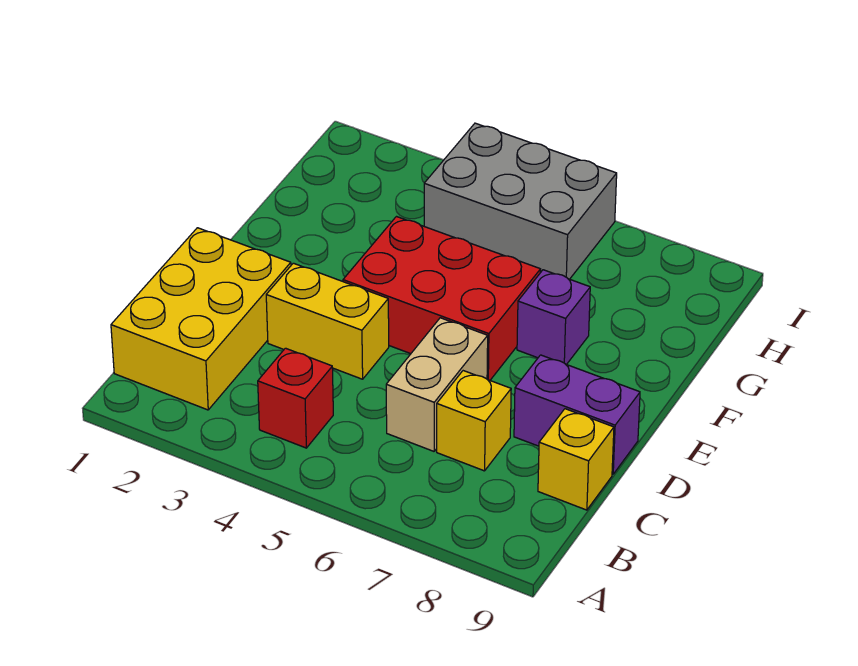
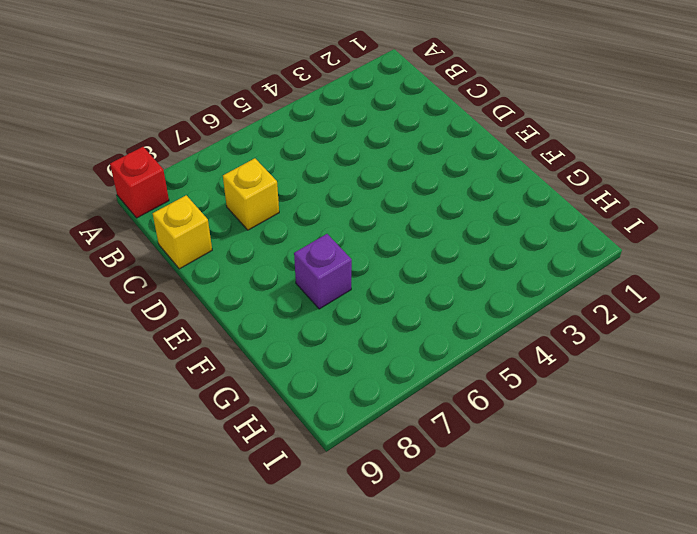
red brick A9 level 1 -> red brick B4 level 1
none -> yellow brick B1:D2 level 1
none -> tan brick C6:D6 level 1

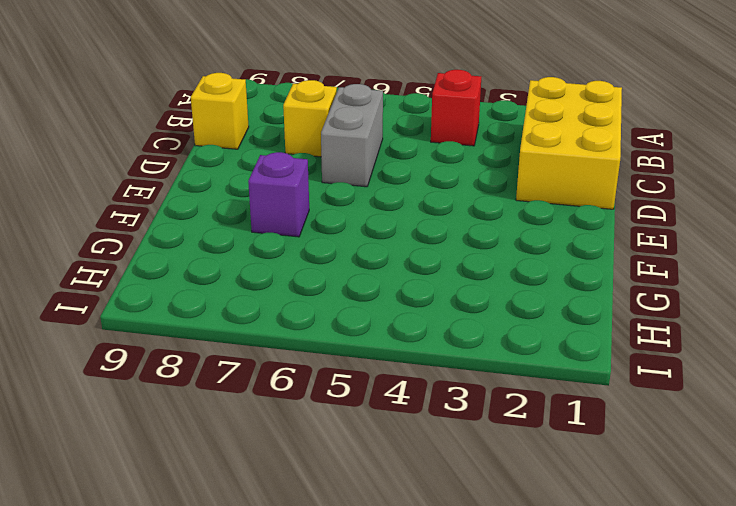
grey brick C6:D6 level 1 -> tan brick C6:D6 level 1
none -> yellow brick D3:D4 level 1
none -> purple brick D8:D9 level 1

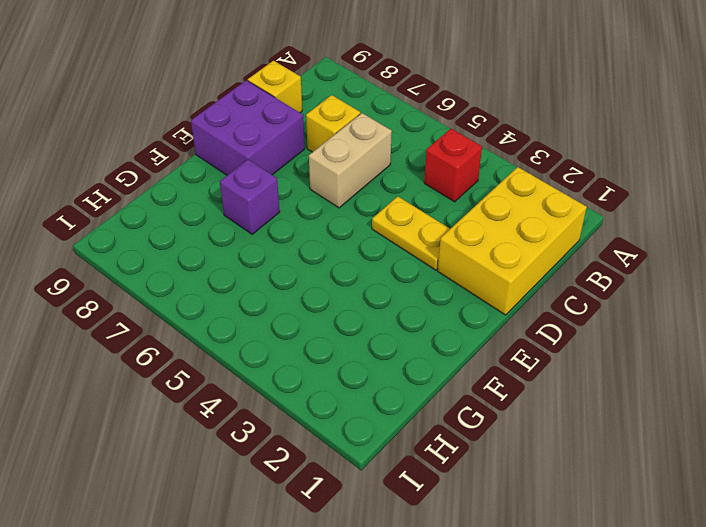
yellow plate D3:D4 level 1 -> yellow brick D3:D4 level 1
purple brick D8:E9 level 1 -> purple brick D8:D9 level 1
none -> red brick E4:F6 level 1
none -> grey brick H4:I6 level 1

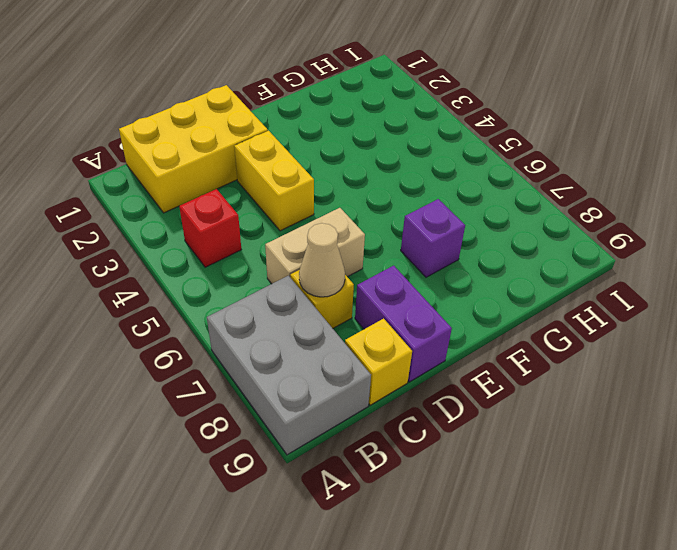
grey brick A7:B9 level 1 -> grey brick H4:I6 level 1
tan cone C7 level 2 -> none
none -> red brick E4:F6 level 1

